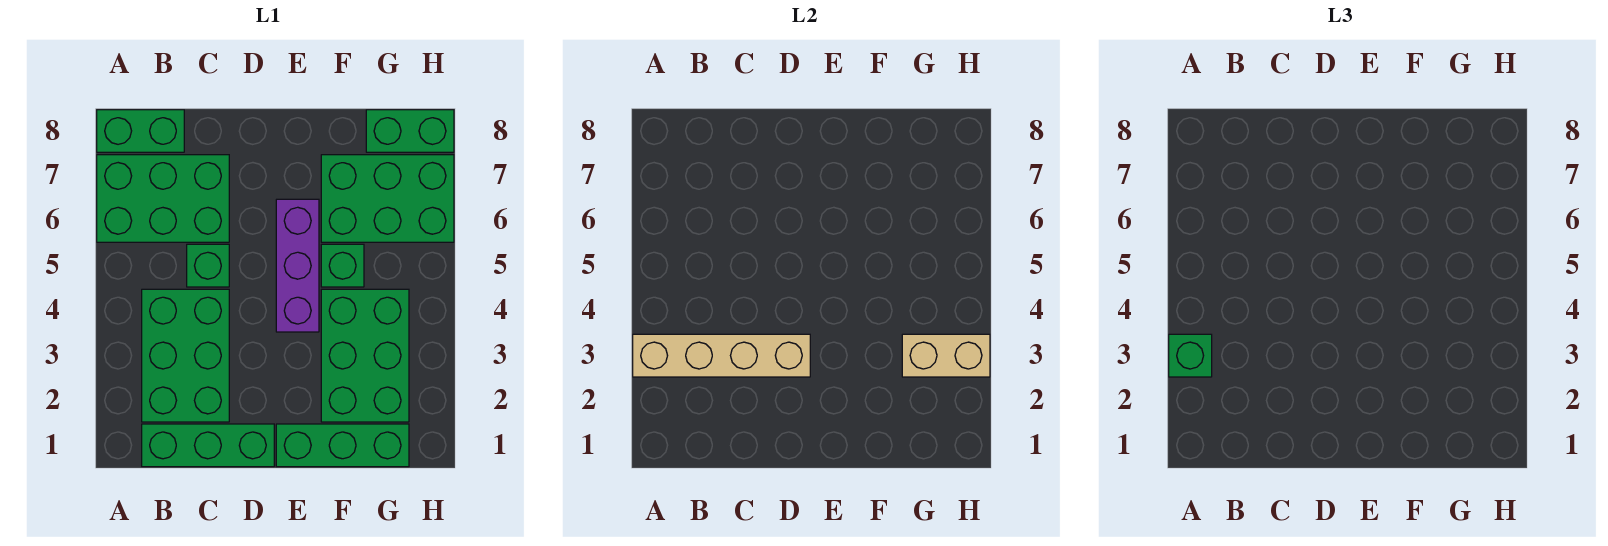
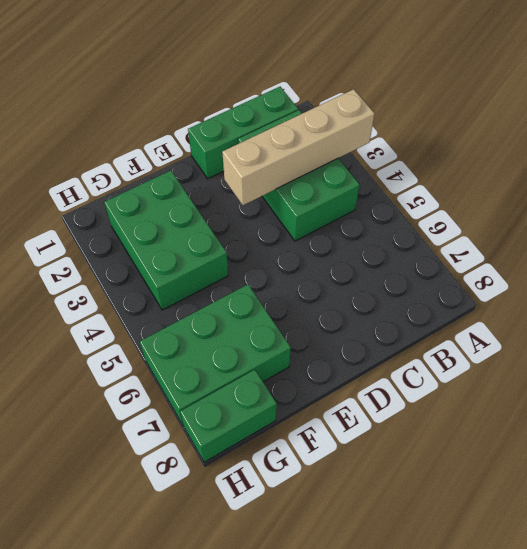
none -> green brick A6:C7 level 1
none -> green brick A8:B8 level 1
none -> green brick C5 level 1

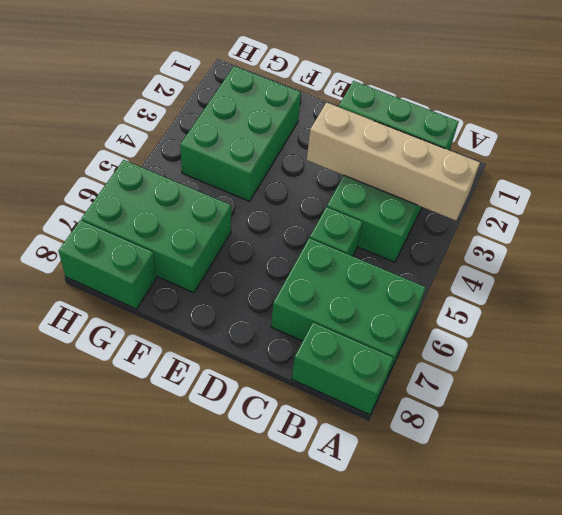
none -> green brick E1:G1 level 1
none -> purple brick E4:E6 level 1
none -> green brick F5 level 1

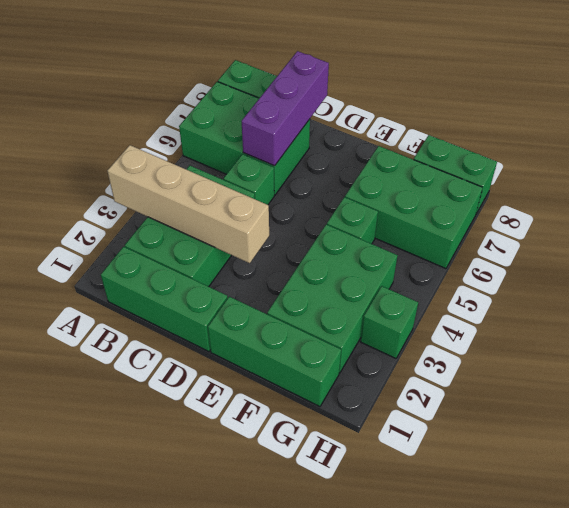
purple brick C6:C8 level 2 -> purple brick E4:E6 level 1
green brick H3 level 1 -> green brick A3 level 3
none -> tan brick G3:H3 level 2

